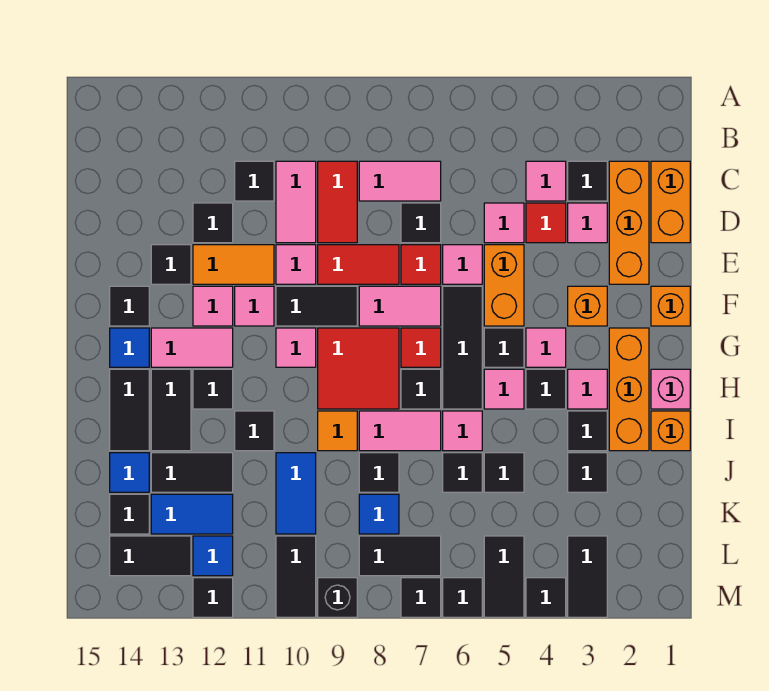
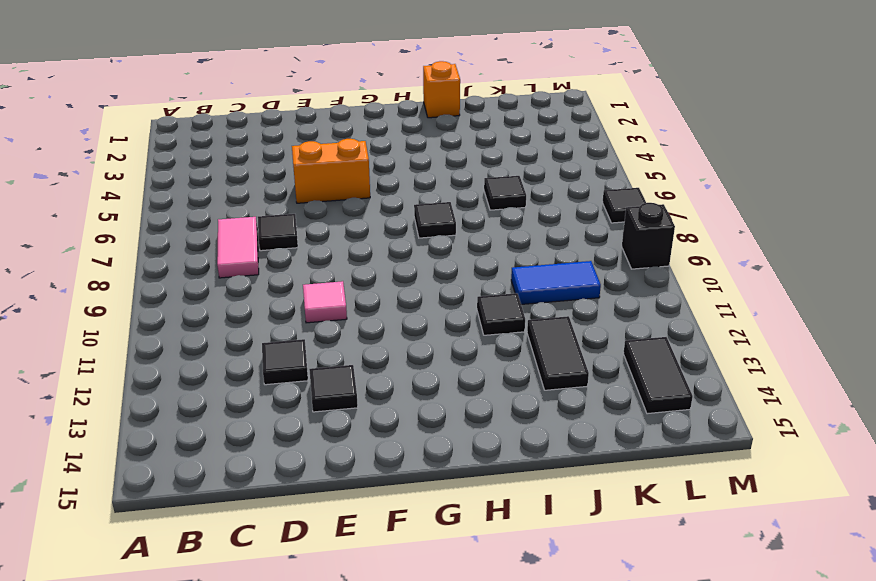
none -> orange brick C1:D1 level 1
none -> orange brick C2:E2 level 1
none -> black tile C3 level 1
none -> pink tile C4 level 1

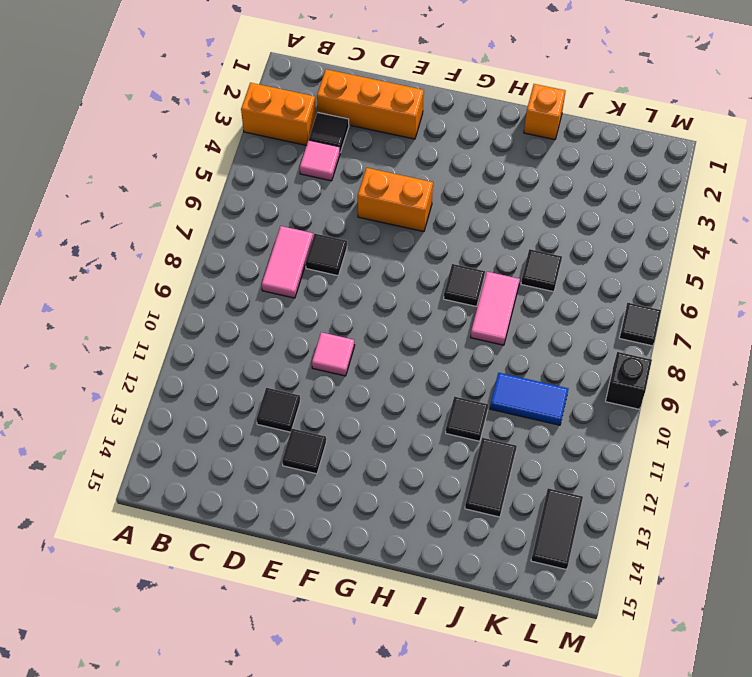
orange brick A3:B3 level 1 -> orange brick C1:D1 level 1
none -> red tile C9:D9 level 1
none -> pink tile C10:D10 level 1
none -> black tile C11 level 1
none -> pink tile D3 level 1

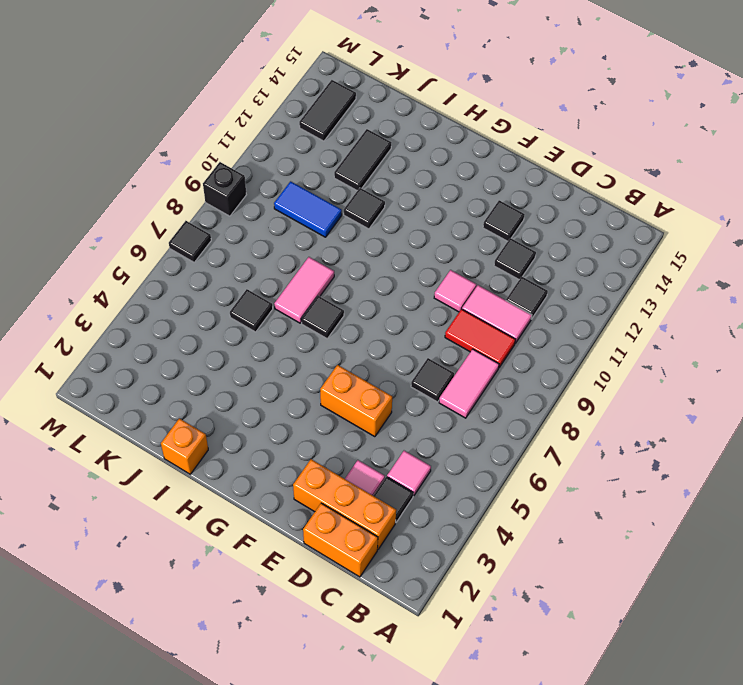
none -> red tile D4 level 1
none -> pink tile D5 level 1
none -> pink tile E6 level 1
none -> red tile E7 level 1

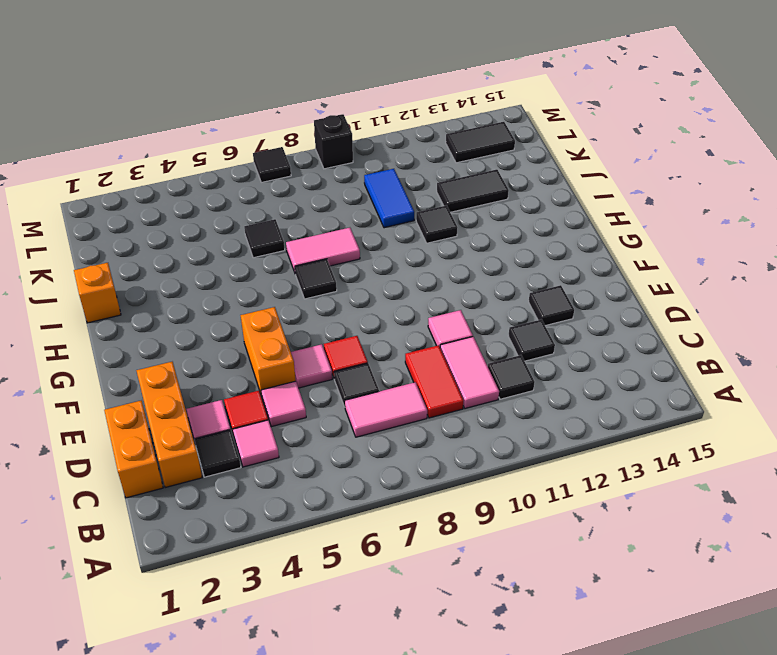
none -> red tile E8:E9 level 1
none -> orange tile E11:E12 level 1
none -> orange brick F1 level 1
none -> orange brick F3 level 1

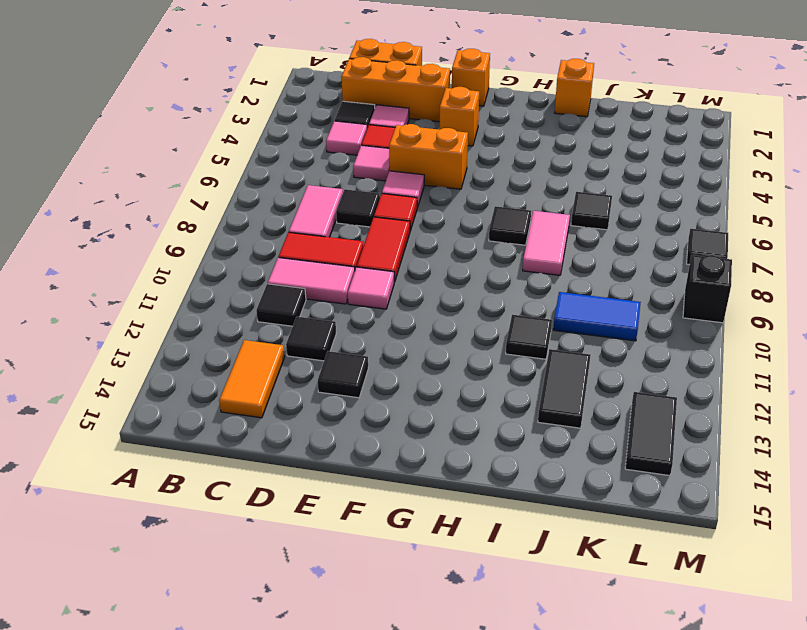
orange tile C13:C14 level 1 -> orange tile E11:E12 level 1
none -> black tile F6:H6 level 1
none -> pink tile F7:F8 level 1
none -> black tile F9:F10 level 1
none -> pink tile F11 level 1

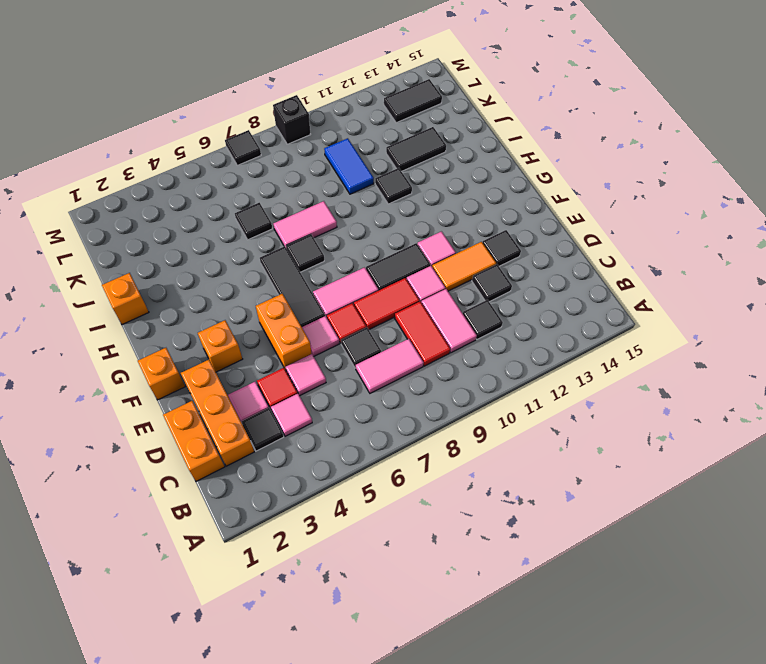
none -> pink tile F12 level 1
none -> black tile F14 level 1
none -> orange brick G2:I2 level 1
none -> pink tile G4 level 1

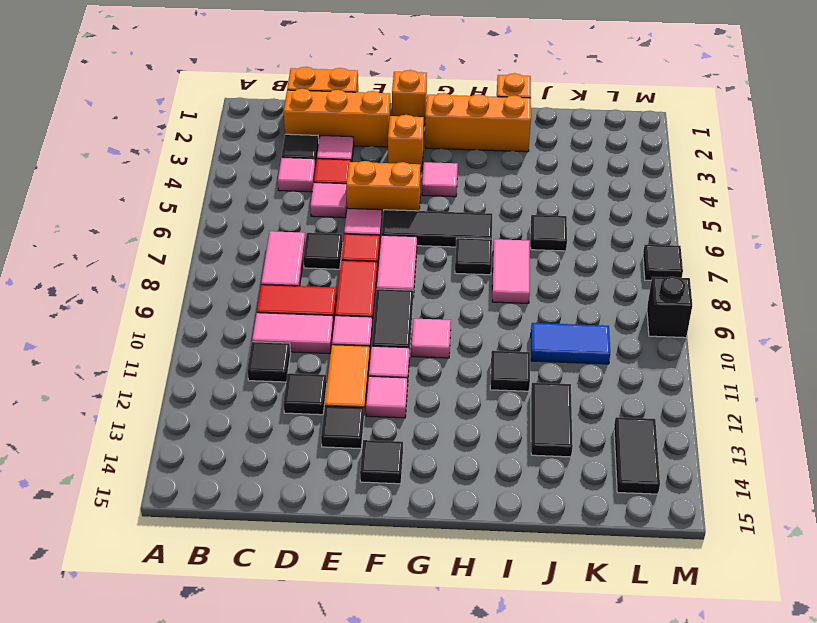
none -> black tile G5 level 1
none -> red tile G7 level 1
none -> red tile G8:H9 level 1
none -> pink tile G12:G13 level 1

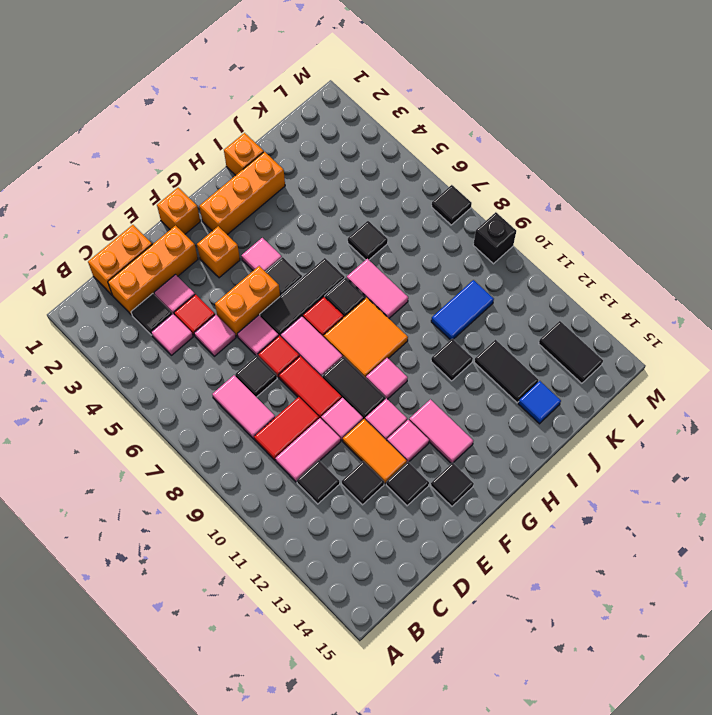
orange tile G8:H9 level 1 -> red tile G8:H9 level 1
none -> blue tile G14 level 1
none -> pink brick H1 level 1
none -> pink tile H3 level 1
none -> black tile H4 level 1

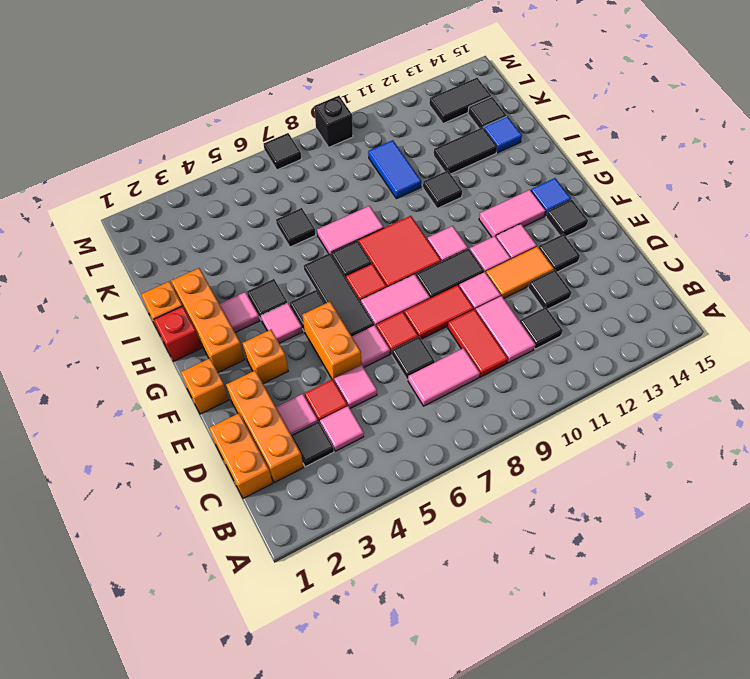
red brick H1 level 1 -> pink brick H1 level 1
none -> pink tile H5 level 1
none -> black tile H12 level 1
none -> black tile H13:I13 level 1
none -> black tile H14:I14 level 1

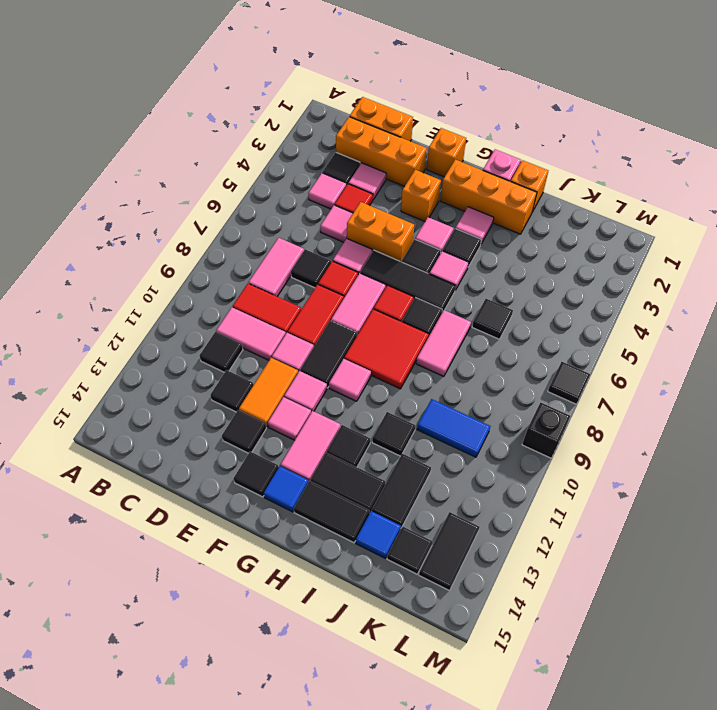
none -> black tile I3 level 1
none -> pink tile I6 level 1
none -> orange tile I9 level 1
none -> black tile J3 level 1

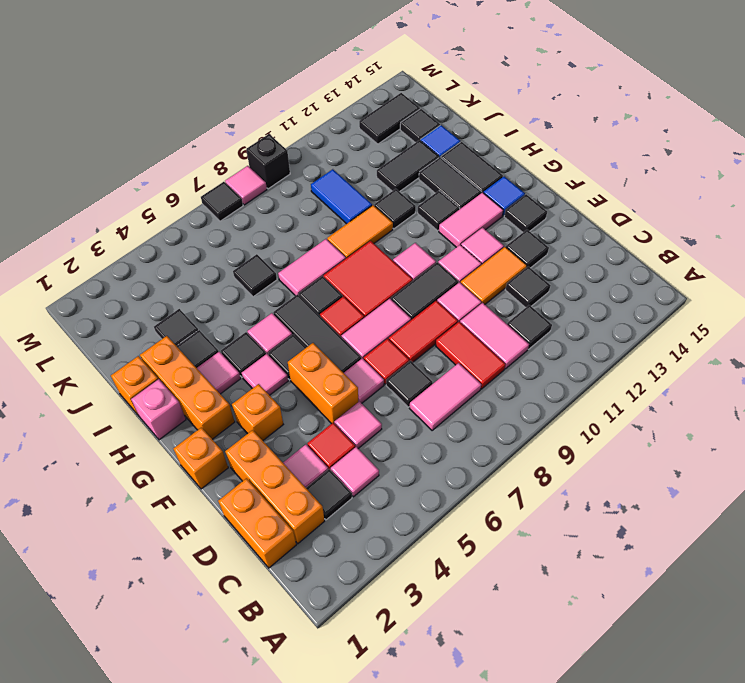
orange tile I9:I10 level 1 -> orange tile I9 level 1
pink tile M8 level 1 -> pink tile I6 level 1
none -> black tile J5 level 1
none -> black tile J8 level 1
none -> blue tile K8 level 1
none -> blue tile K12:K13 level 1

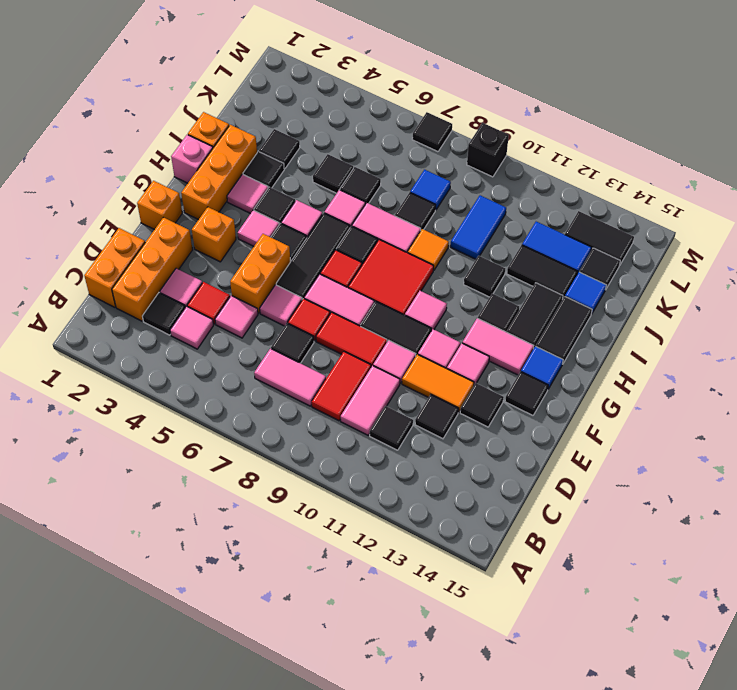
none -> black tile L3:M3 level 1
none -> black tile L5:M5 level 1
none -> black tile L7:L8 level 1
none -> black tile L10:M10 level 1

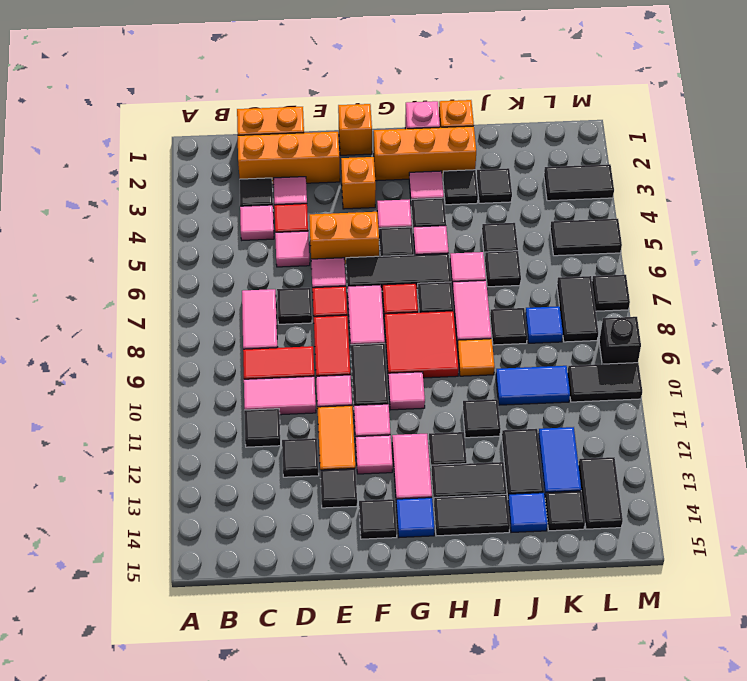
none -> blue tile L12 level 1
none -> black tile M4 level 1
none -> black tile M6 level 1
none -> black tile M12 level 1

